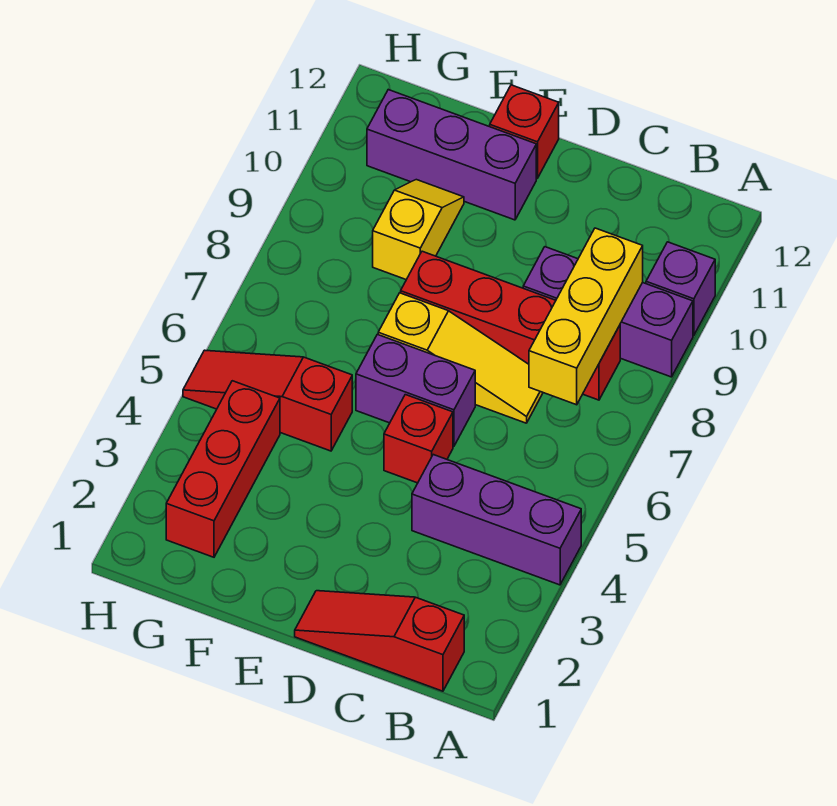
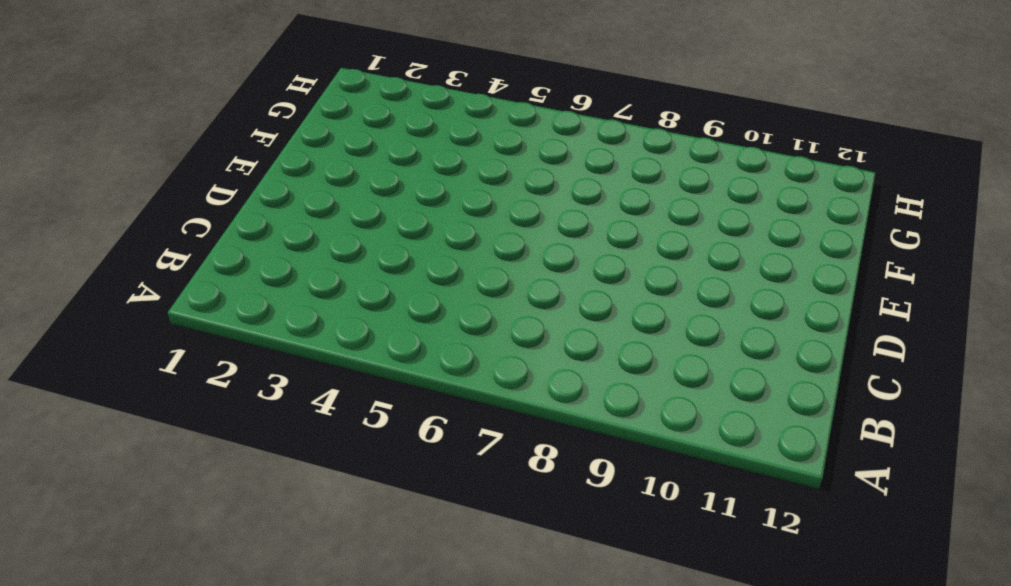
none -> purple brick A4:C4 level 1
none -> purple brick A9:C9 level 1
none -> purple brick A10 level 1

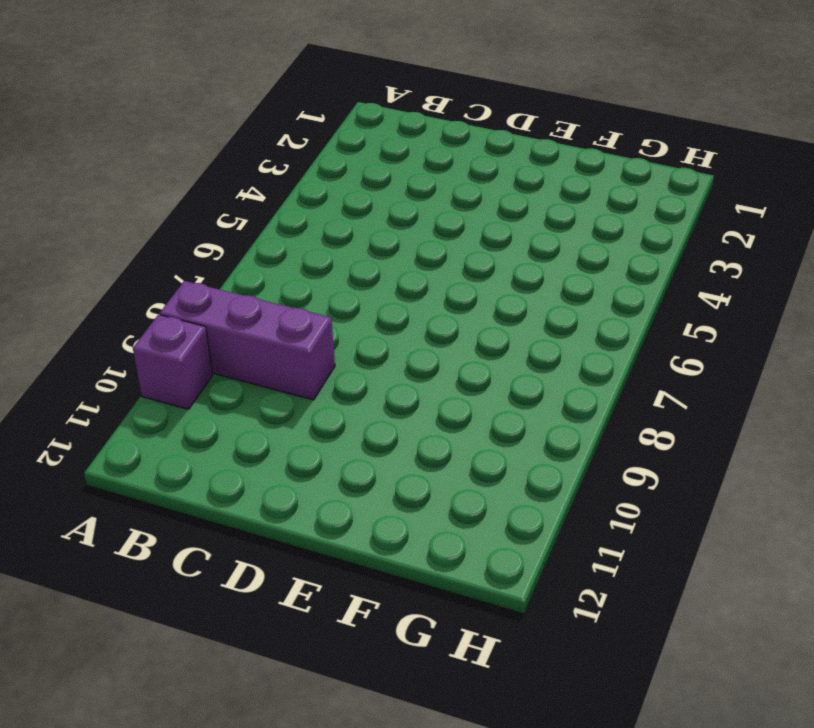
none -> purple brick A4:C4 level 1
none -> red slope B1:D1 level 1 top B
none -> red brick B8:E8 level 1

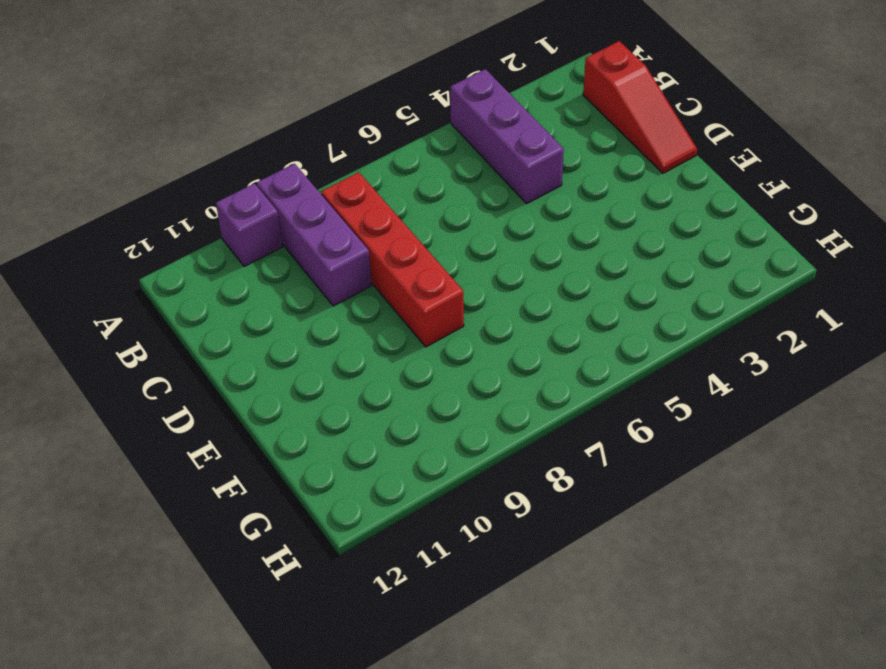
none -> yellow slope C7:E7 level 1 top E
none -> red brick D5 level 1
none -> purple brick D6:E6 level 1

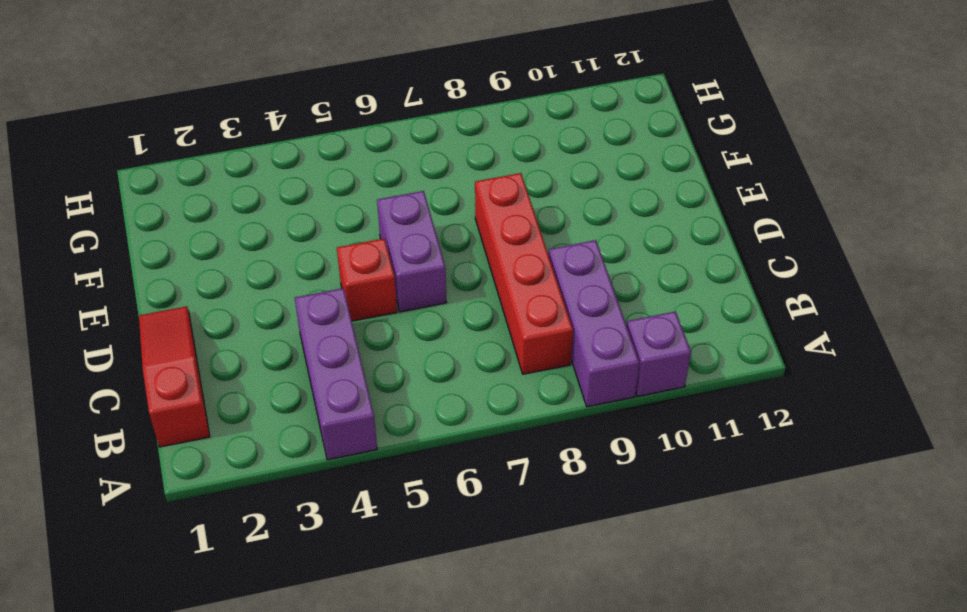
none -> yellow slope C7:E7 level 1 top E
none -> purple brick E11:G11 level 1
none -> red brick E12 level 1

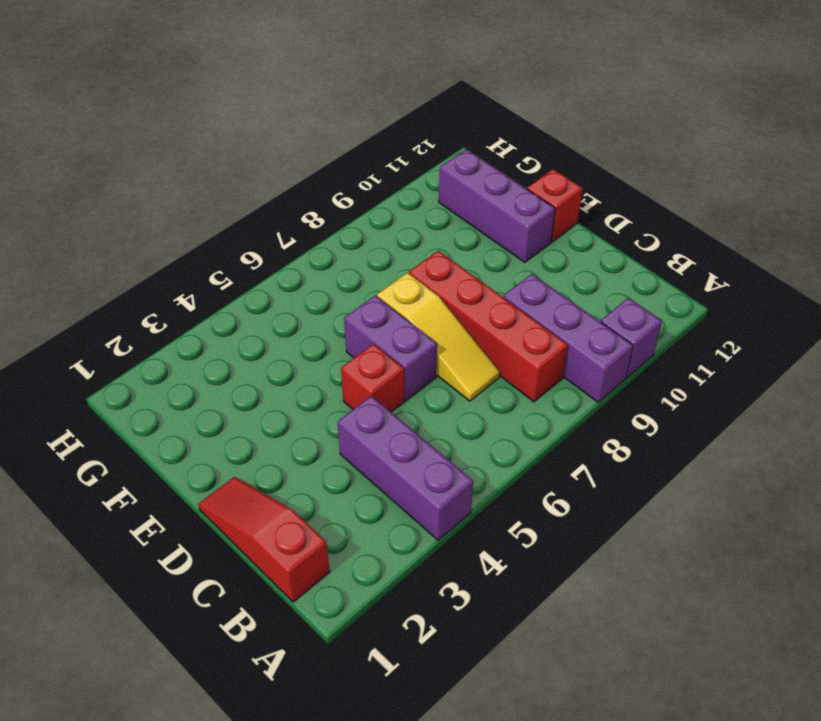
none -> red slope F5:H5 level 1 top F
none -> yellow slope F9:F10 level 1 top 9
none -> red brick G2:G4 level 1

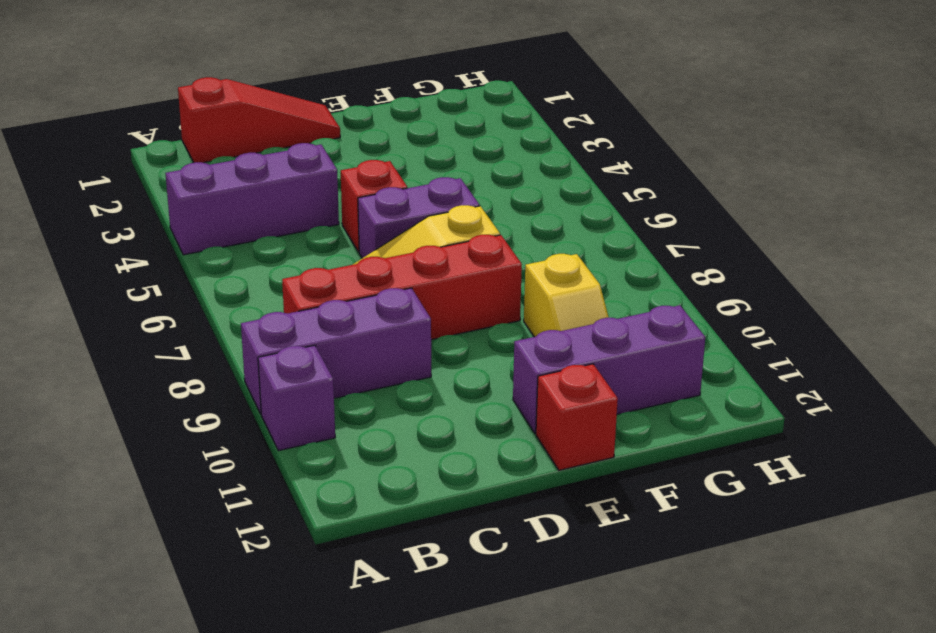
none -> red slope F5:H5 level 1 top F
none -> red brick G2:G4 level 1
none -> yellow brick B7:B9 level 2

